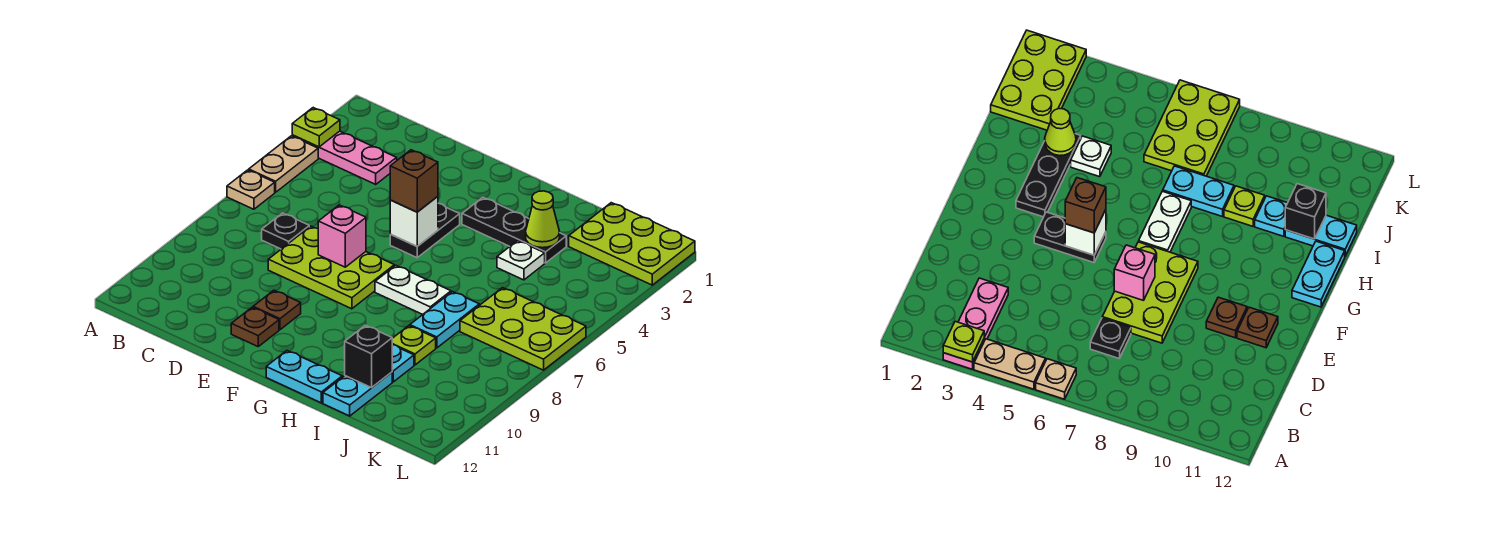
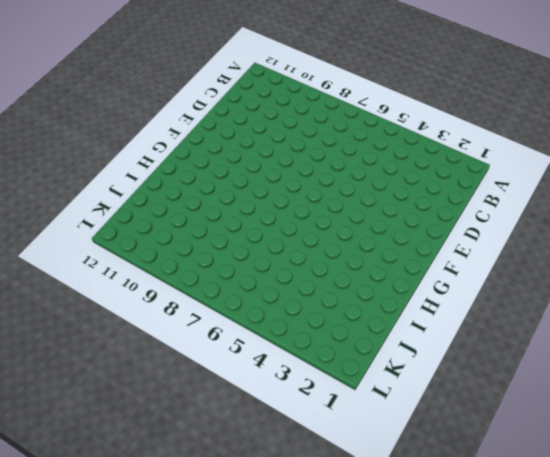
none -> pink plate A3:C3 level 1
none -> tan plate A4:A5 level 1
none -> tan plate A6 level 1

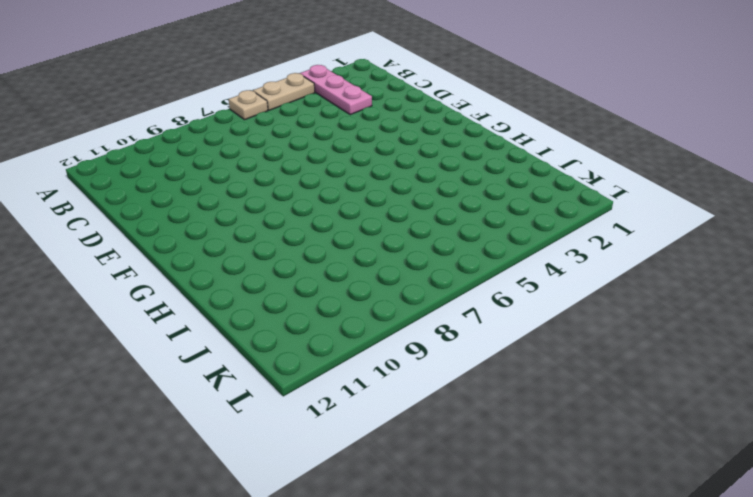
none -> black plate C7 level 1
none -> lime plate D7:F8 level 1
none -> brown plate E10 level 1

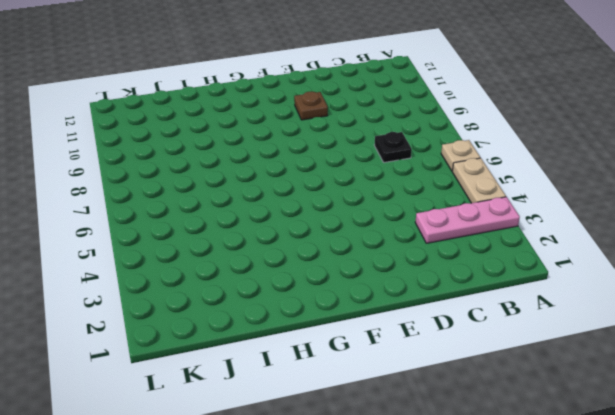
none -> lime plate D7:F8 level 1
none -> brown plate E11 level 1
none -> black plate F4:F5 level 1

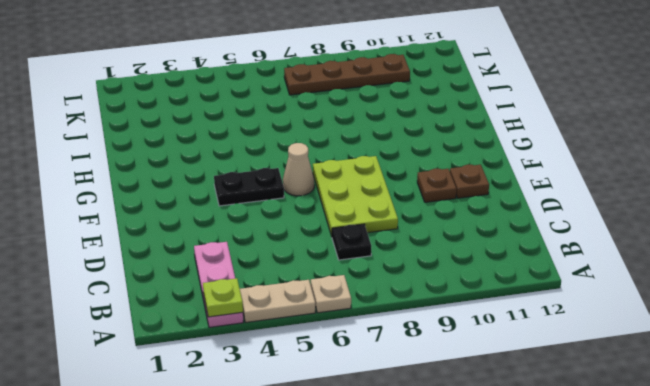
tan cone F6 level 1 -> none
brown plate K7:K10 level 1 -> lime plate J6:L7 level 1
none -> black plate G3:I3 level 1
none -> white plate G7:H7 level 1
none -> cyan plate G12:H12 level 1

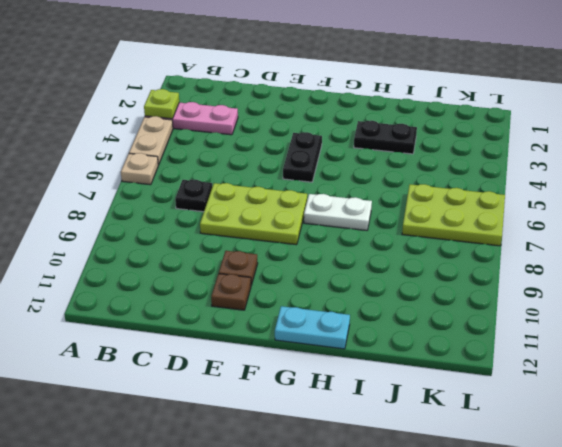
black plate H3:I3 level 1 -> black plate G3:I3 level 1
none -> white plate I4 level 1
none -> cyan plate I7:I8 level 1
none -> lime plate I9 level 1

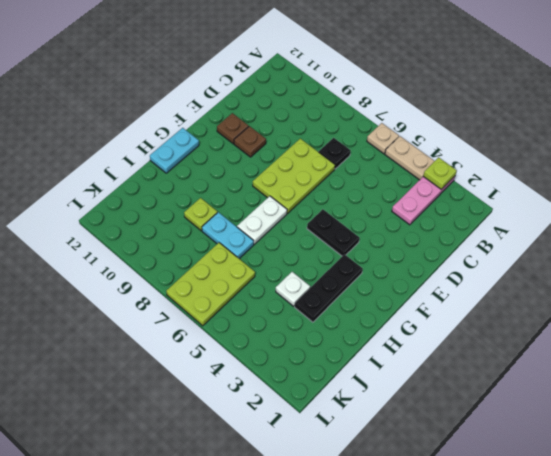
none -> cyan plate I10 level 1
none -> cyan plate I11:I12 level 1
none -> lime plate J1:L2 level 1

